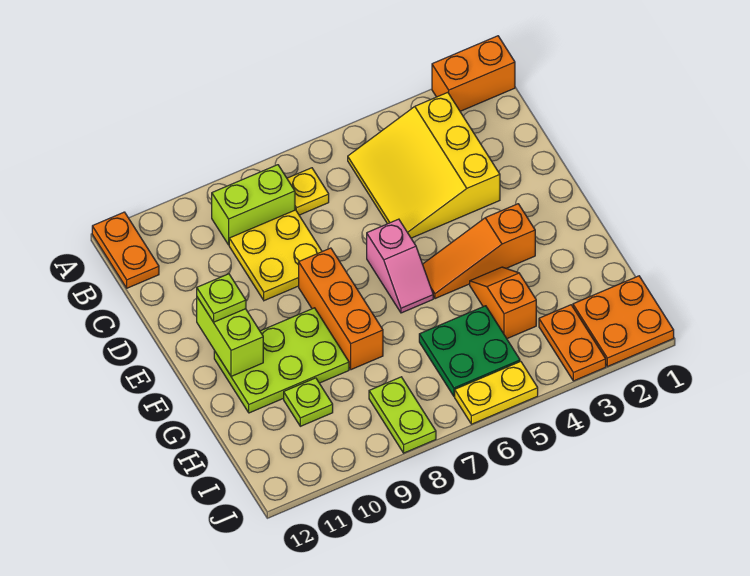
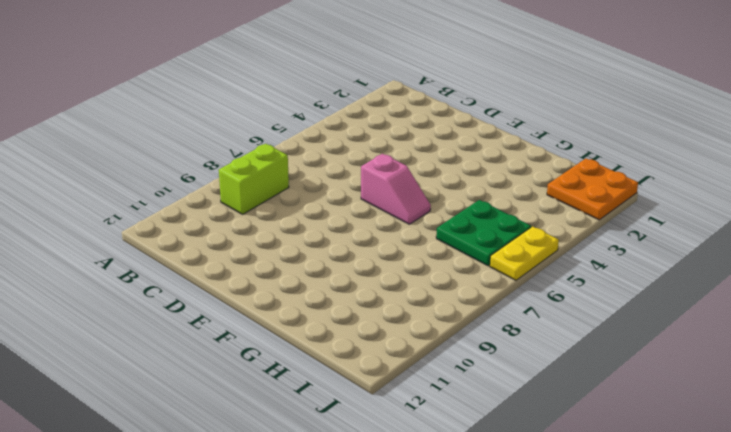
none -> orange brick A1:A2 level 1
none -> orange plate A12:B12 level 1
none -> yellow slope B3:D5 level 1 top 3

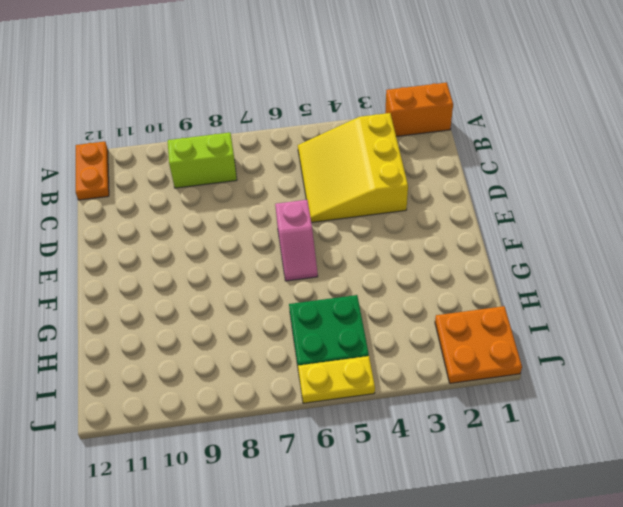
none -> yellow plate B7 level 1
none -> yellow plate C8:D9 level 1
none -> orange brick E8:G8 level 1

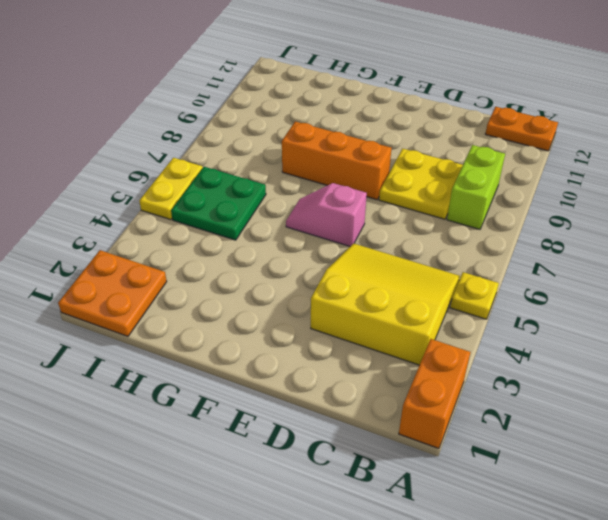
yellow plate A5 level 1 -> yellow plate B7 level 1
none -> orange slope F3:F5 level 1 top 3
none -> lime plate F9:G11 level 1
none -> orange slope G4:H4 level 1 top H

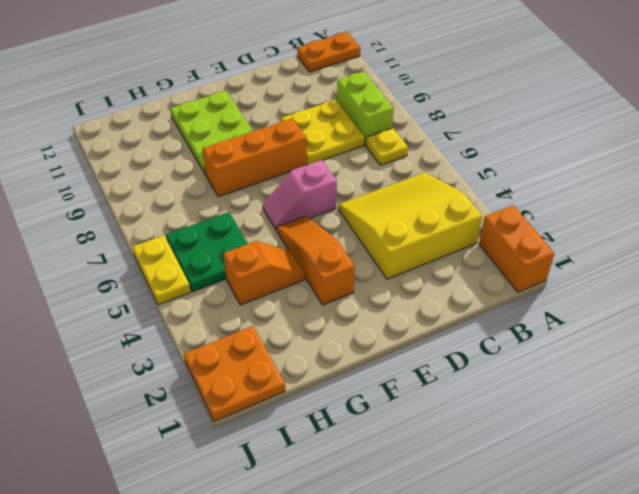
none -> lime plate H10 level 1
none -> orange plate I3:J3 level 1
none -> lime plate I8:J8 level 1

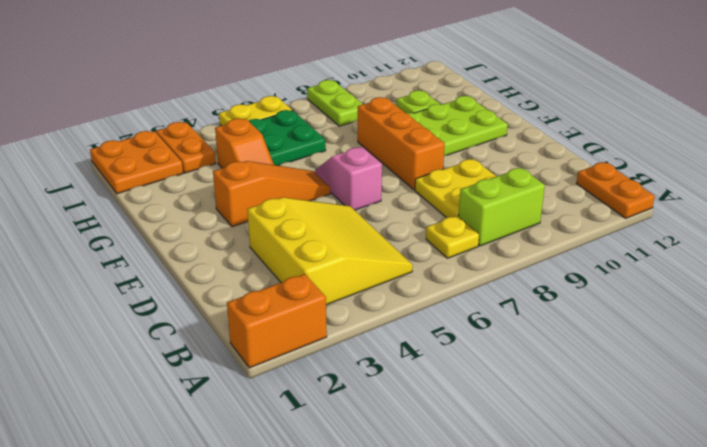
none -> lime brick E11:F11 level 2
none -> lime plate E11 level 3

